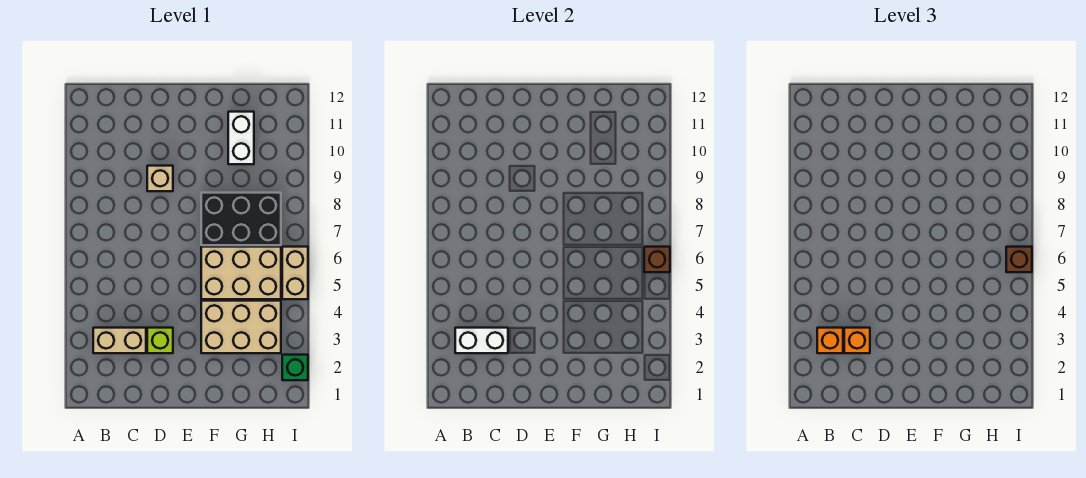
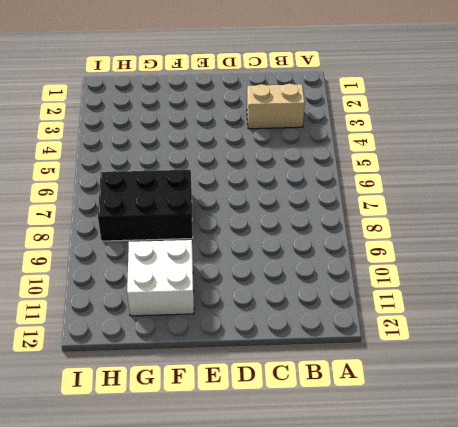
white brick F10:G11 level 1 -> white brick G10:G11 level 1
none -> lime brick D3 level 1
none -> tan brick D9 level 1
none -> tan brick F3:H4 level 1

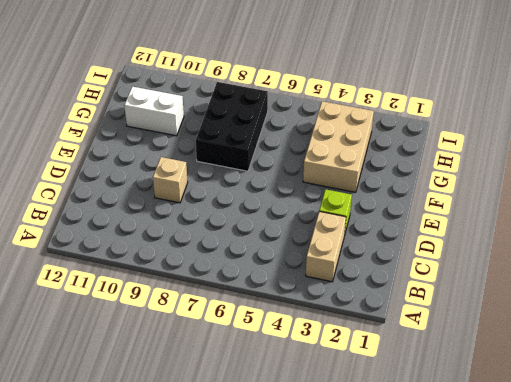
none -> tan brick F5:H6 level 1
none -> green brick I2 level 1
none -> tan brick I5:I6 level 1

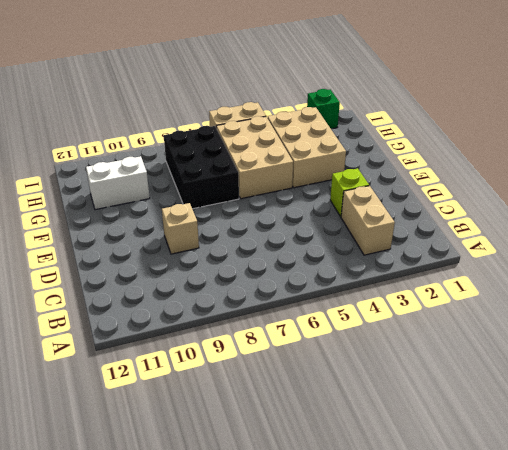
none -> white brick B3:C3 level 2
none -> brown brick I6 level 2
none -> orange brick B3 level 3

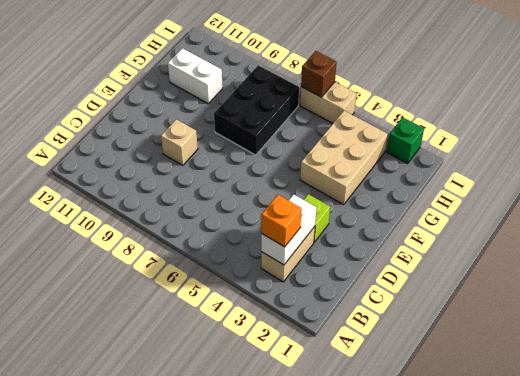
none -> tan brick F5:H6 level 1
none -> orange brick C3 level 3
none -> brown brick I6 level 3

